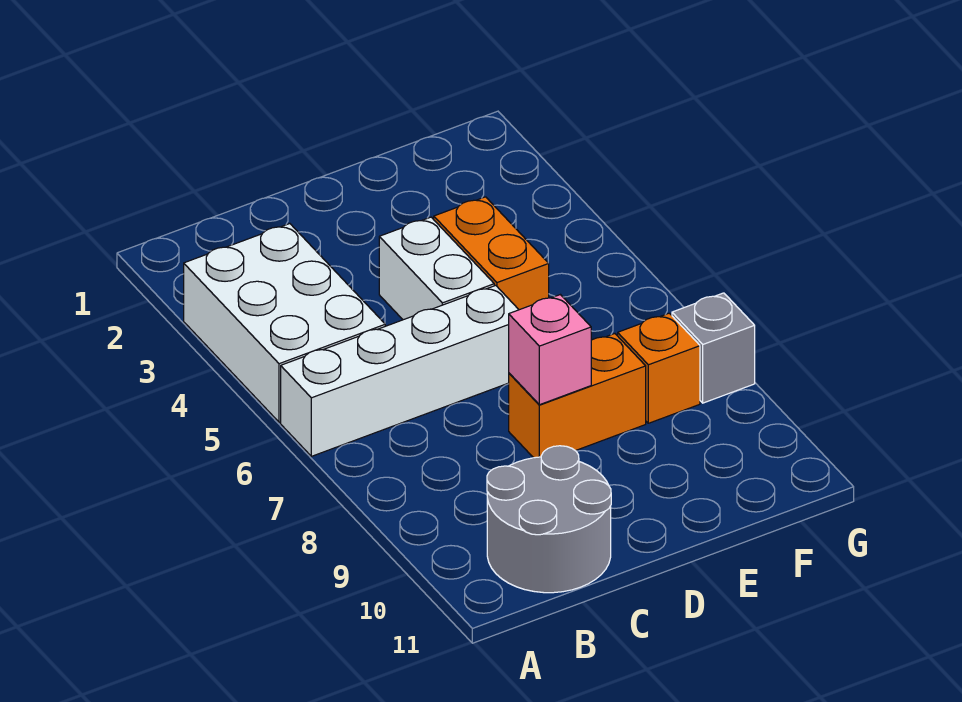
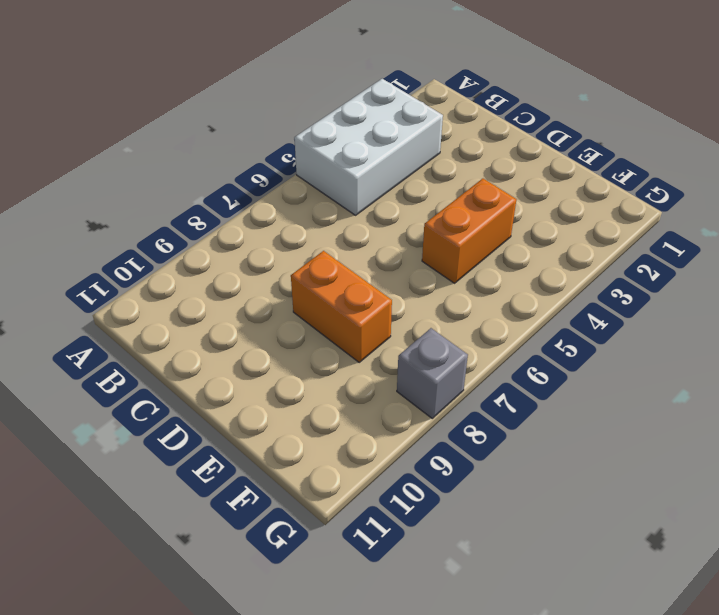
none -> white brick A6:D6 level 1
none -> grey round brick B10:C11 level 1

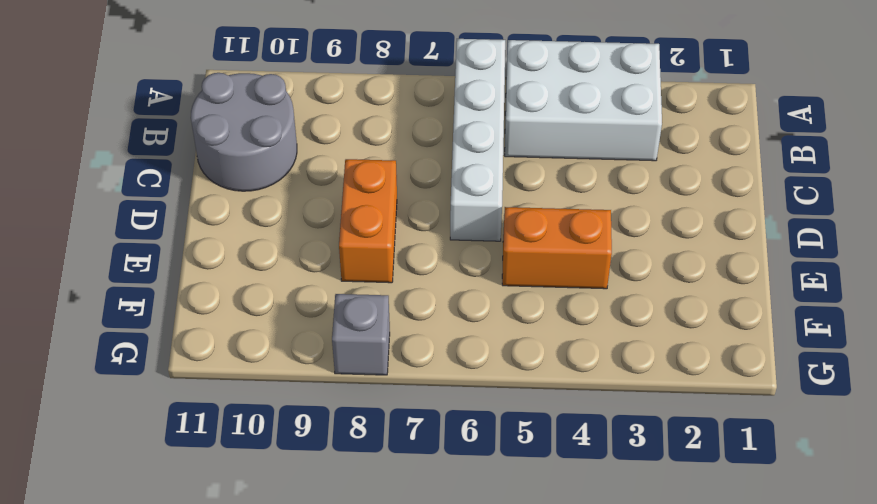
none -> white brick D4:D5 level 1
none -> orange brick F8 level 1

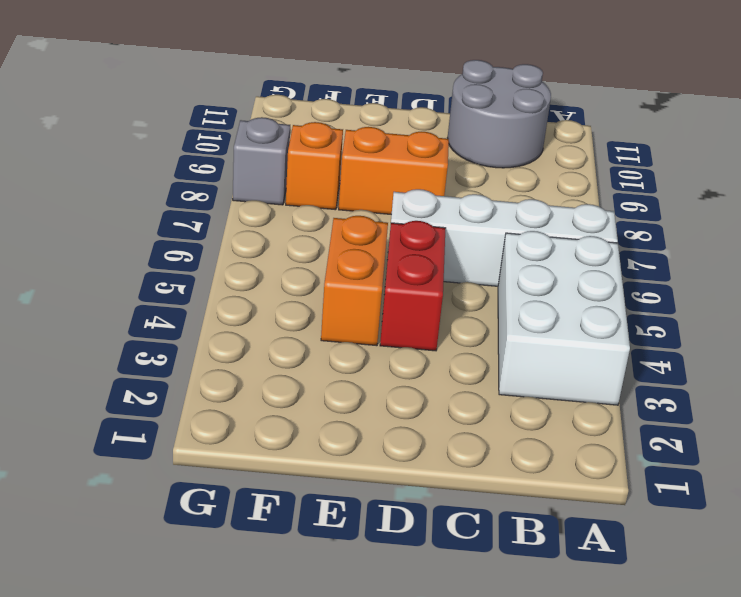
red brick D4:D5 level 1 -> white brick D4:D5 level 1
none -> pink brick D8 level 2

